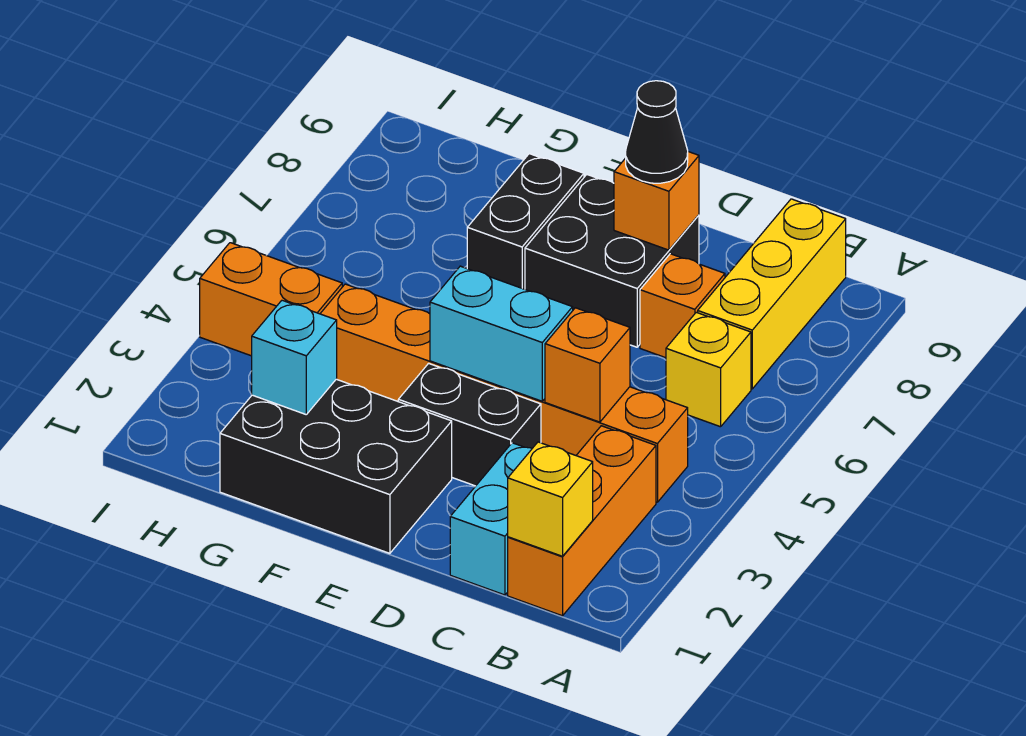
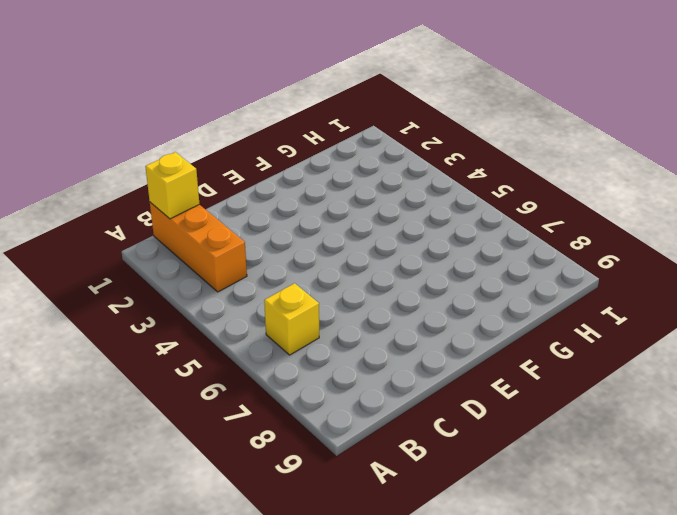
none -> orange brick B4:G4 level 1
none -> yellow brick B7:B9 level 1
none -> cyan brick C1:C2 level 1

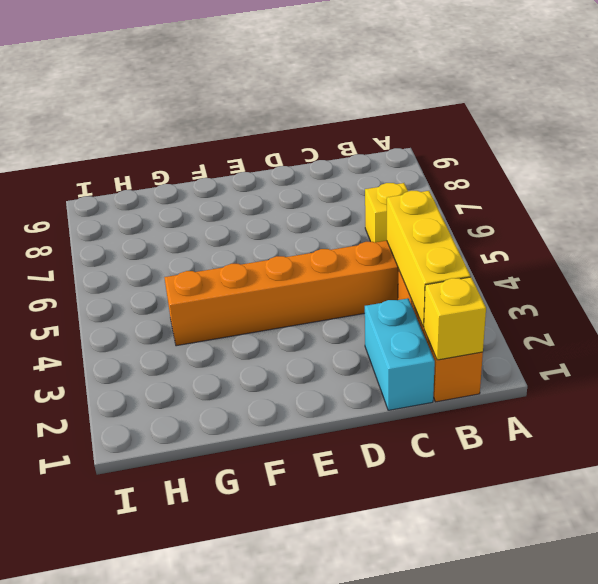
yellow brick B2:B4 level 2 -> yellow brick B7:B9 level 1
none -> orange brick C7 level 1
none -> black brick D3:E3 level 1
none -> black brick D7:E8 level 1

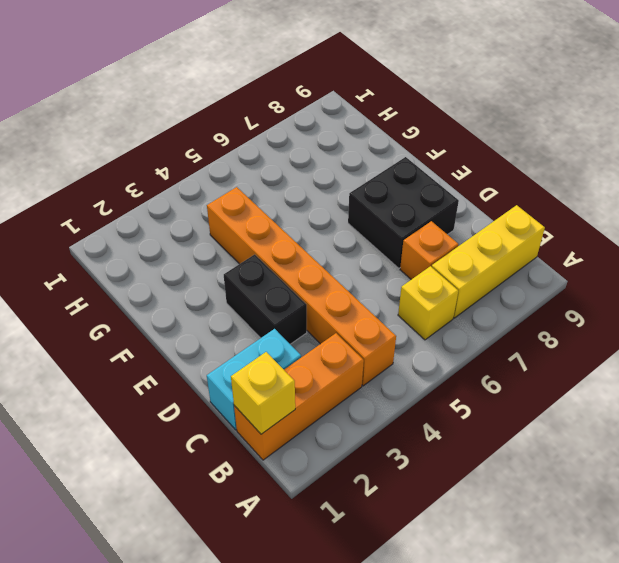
none -> black brick E1:G2 level 1
none -> black brick F7:F8 level 1
none -> orange brick H4:I4 level 1

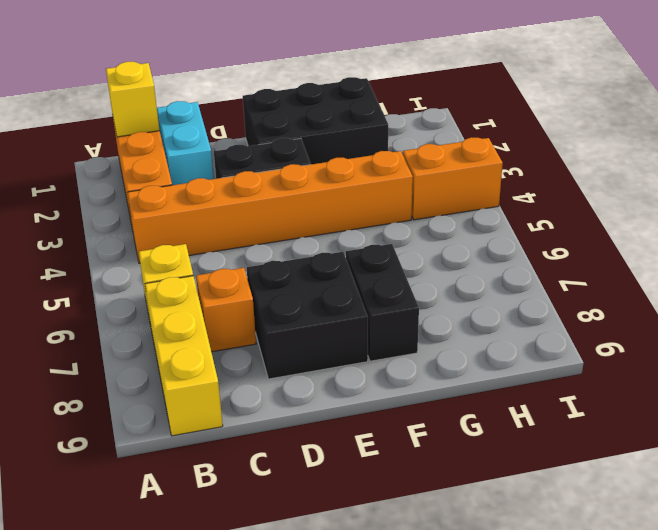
none -> orange brick C4 level 2
none -> cyan brick D4:E4 level 2
none -> orange brick D8 level 2

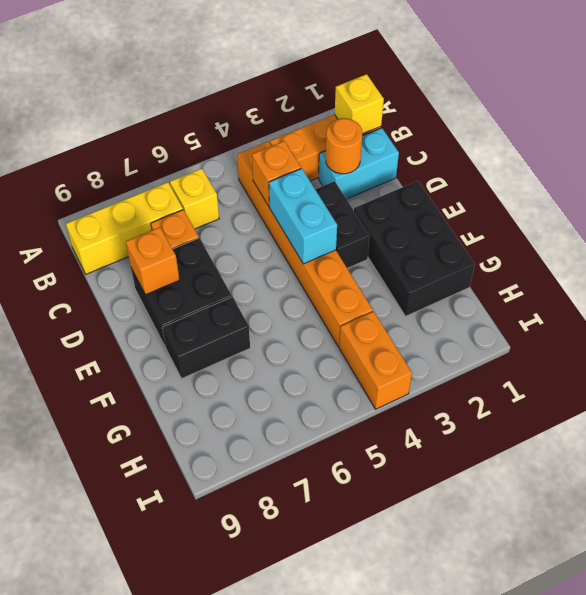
orange round brick C2 level 2 -> none
none -> cyan brick G2 level 2
none -> black cone D8 level 3

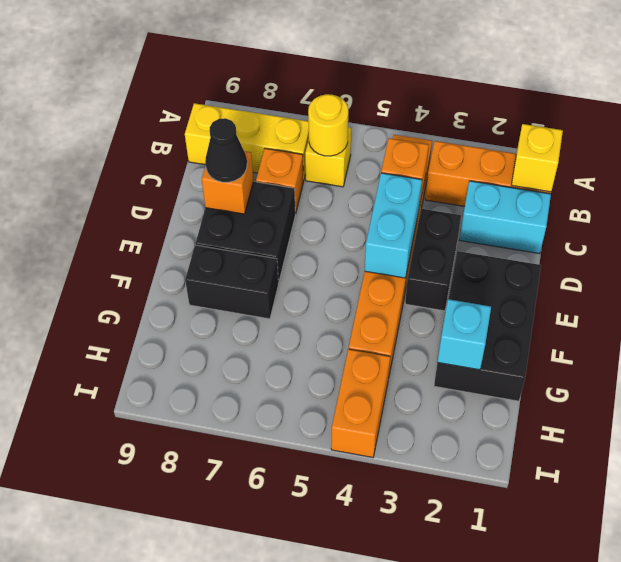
yellow round brick B6 level 2 -> none

